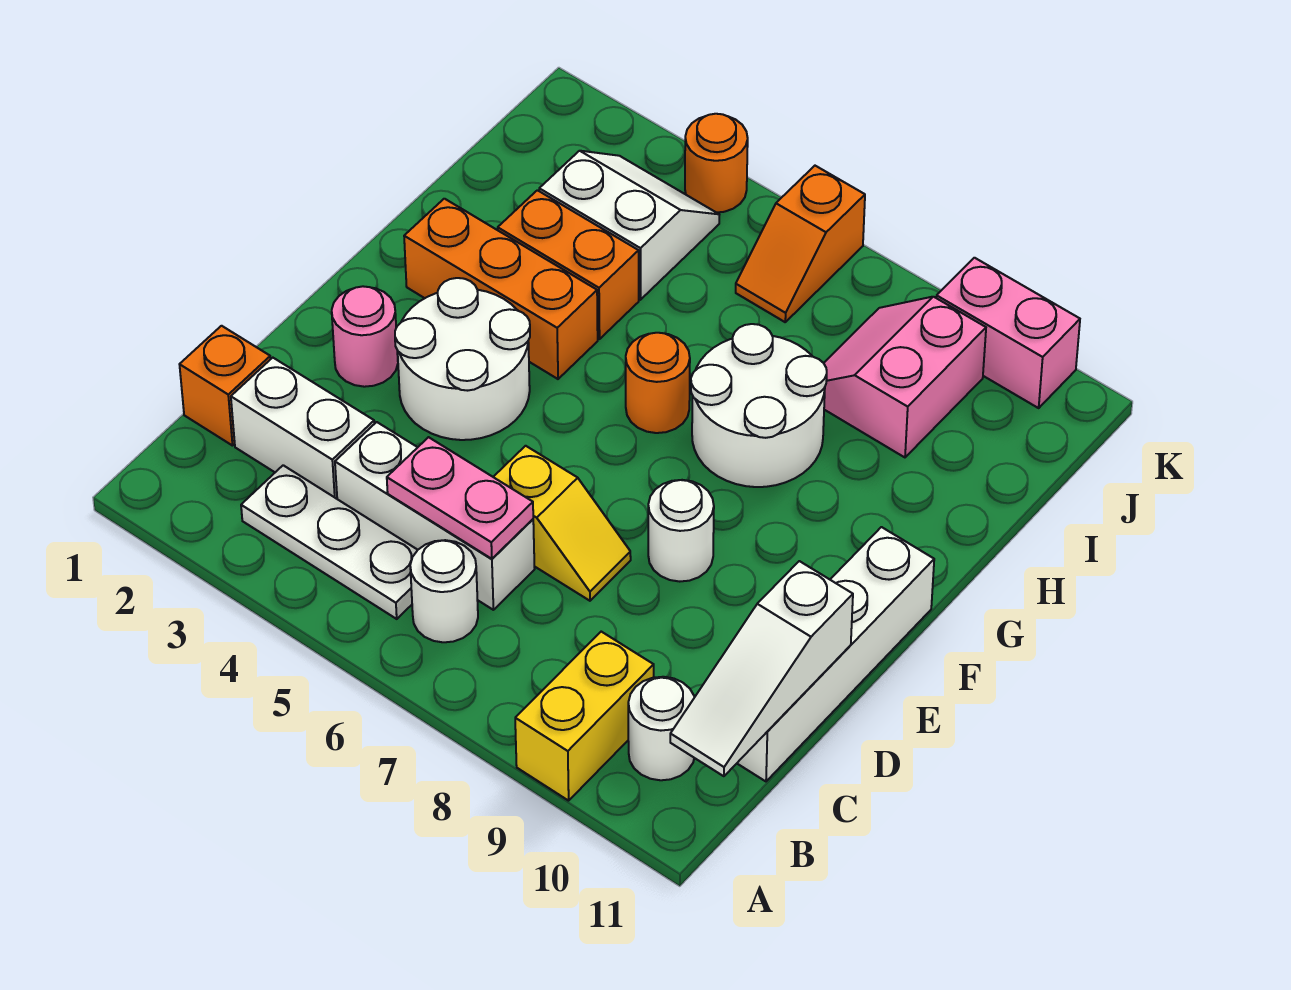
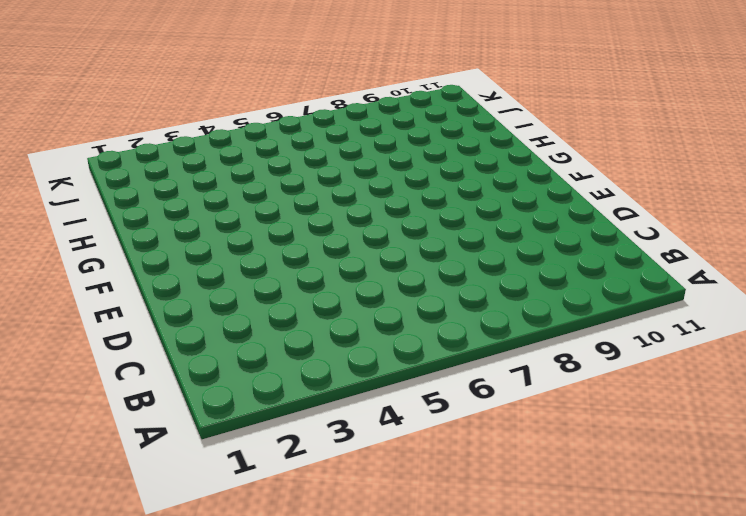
none -> yellow brick A9:B9 level 1
none -> white plate B3:B5 level 1
none -> white round brick B6 level 1

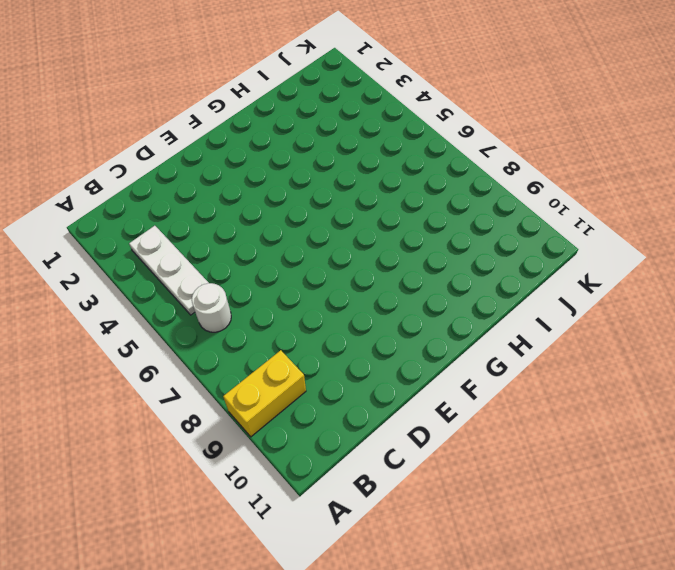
none -> white round brick B10 level 1
none -> orange brick C1 level 1
none -> white brick C2:C3 level 1

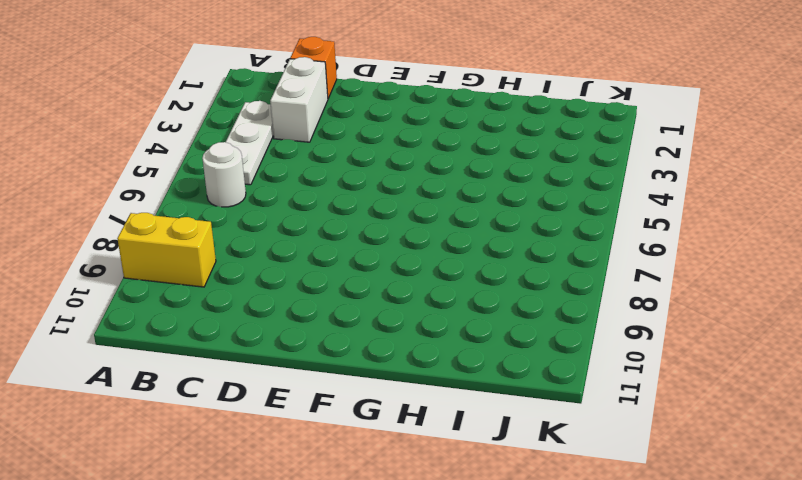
none -> white round brick B10 level 1
none -> white brick C4:C6 level 1
none -> white brick C11:F11 level 1

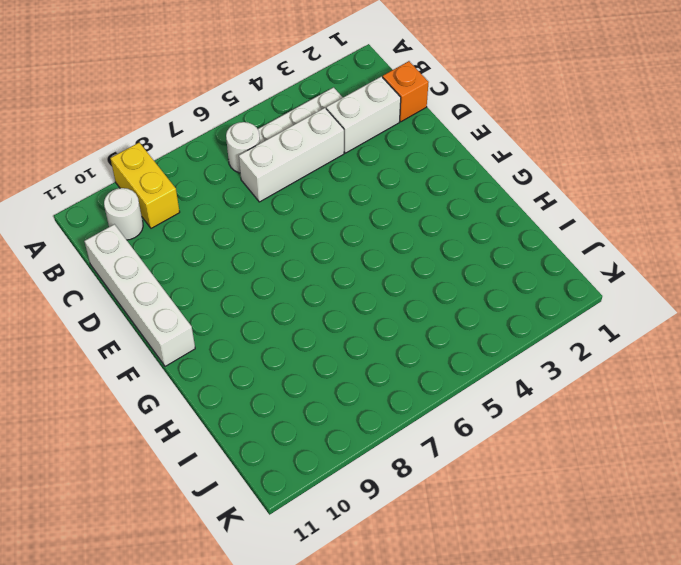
none -> yellow slope D6:D7 level 1 top 6
none -> pink round brick E2 level 1
none -> white round brick E3:F4 level 1

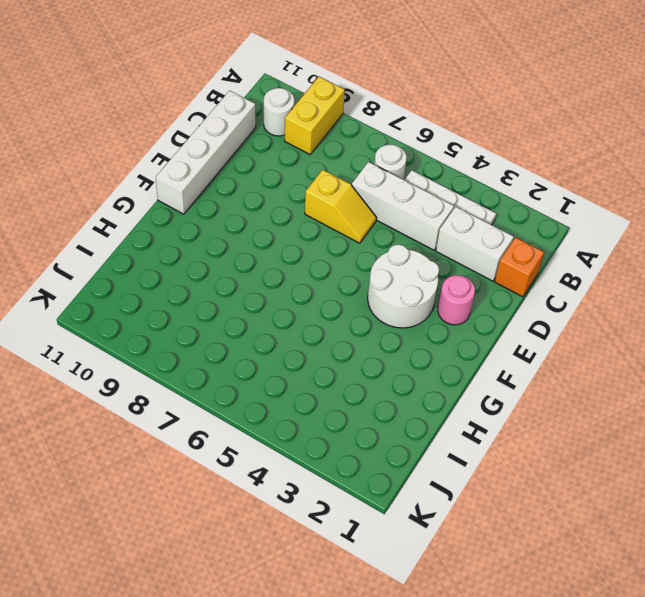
yellow slope D6:D7 level 1 top 7 -> yellow slope D6:D7 level 1 top 6
none -> white round brick E8 level 1
none -> orange brick G2:G4 level 1
none -> orange round brick G6 level 1

